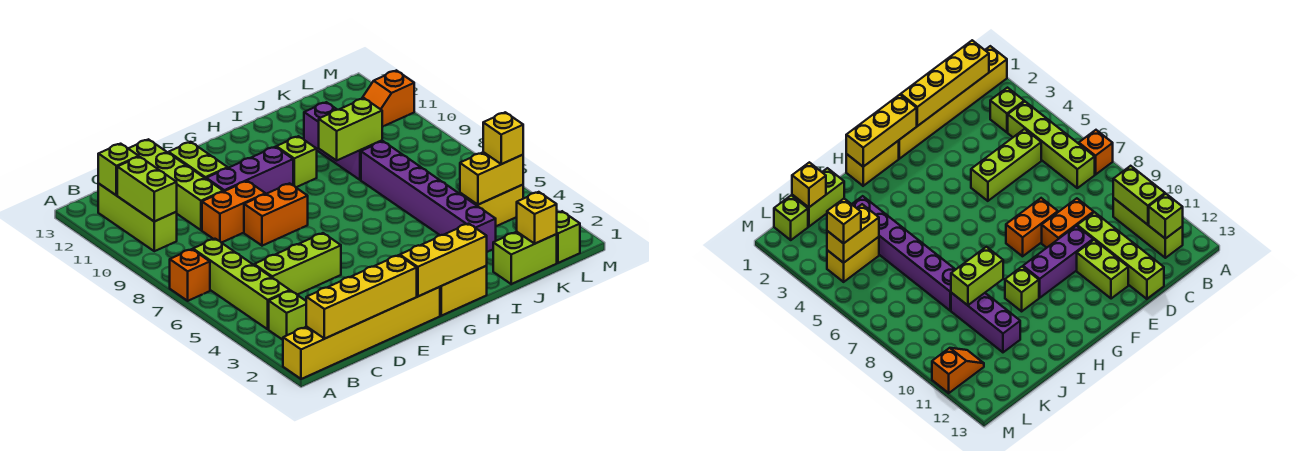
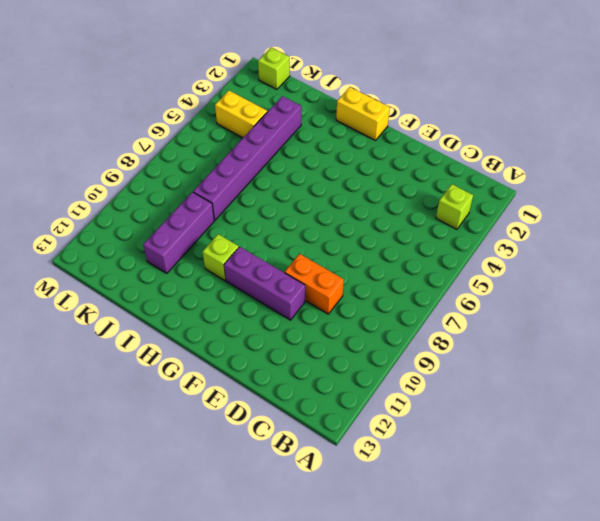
none -> yellow brick A1:F1 level 1
none -> orange brick A7 level 1
none -> lime brick B4:B7 level 1

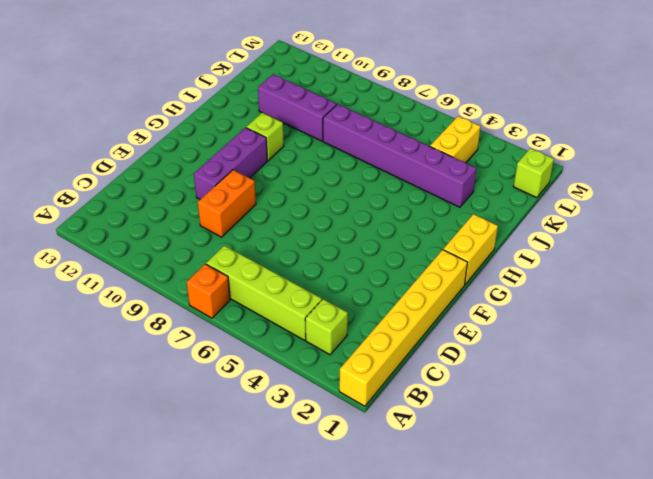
none -> lime brick B10:B12 level 1
none -> lime brick C5:E5 level 1
none -> lime brick D10:D13 level 1

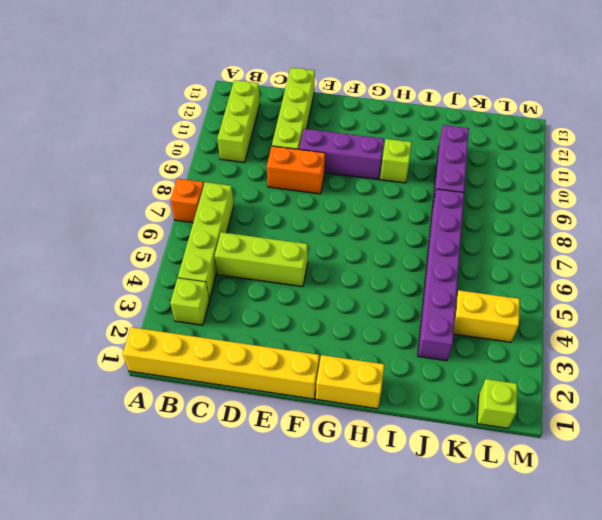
none -> orange brick E8:F8 level 1
none -> lime brick E11:E12 level 1
none -> lime brick J1:K1 level 1

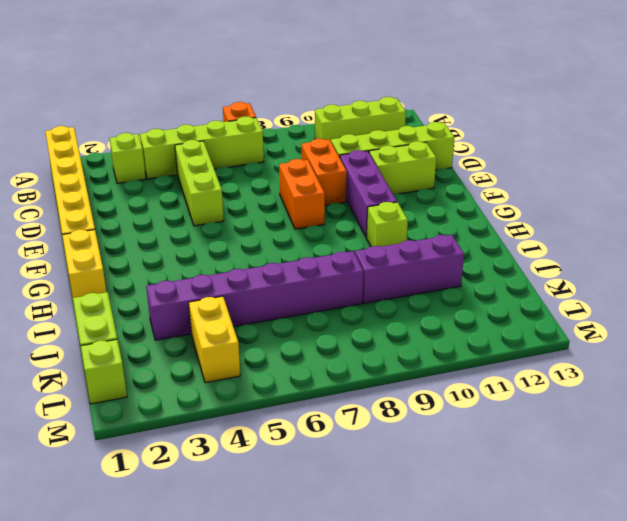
none -> orange slope L11:M11 level 1 top M
none -> yellow brick B1:E1 level 2
none -> lime brick B10:B11 level 2

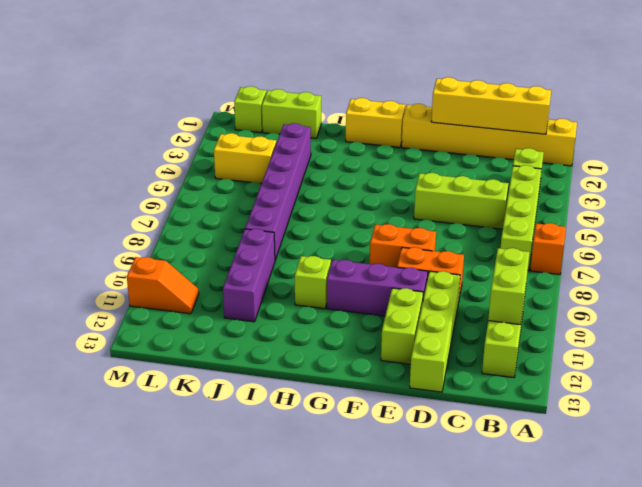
none -> lime brick B12 level 2
none -> yellow brick F1:H1 level 2
none -> lime brick I9:J9 level 2

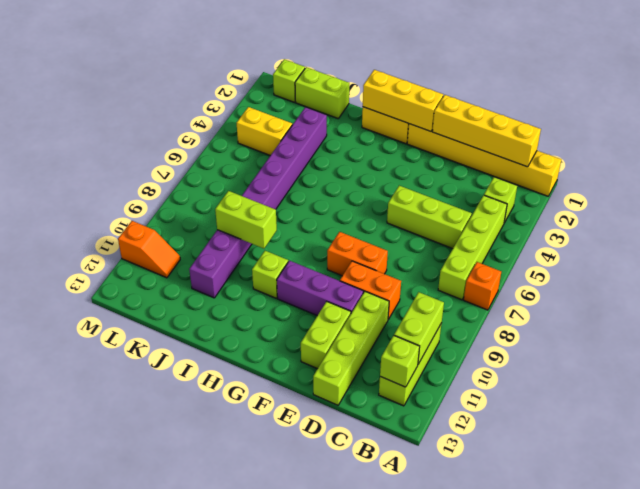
none -> yellow brick K1 level 2
none -> yellow brick K4:L4 level 2
none -> yellow brick L4 level 3

